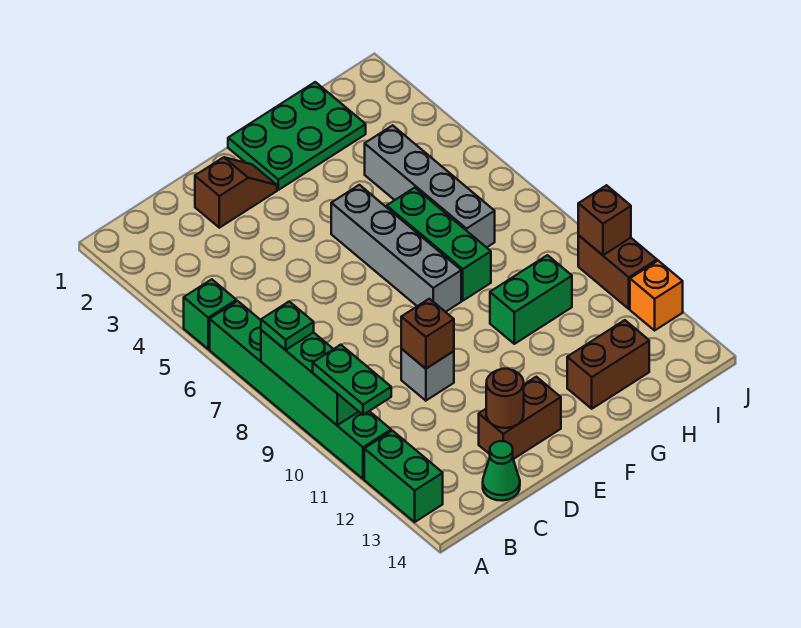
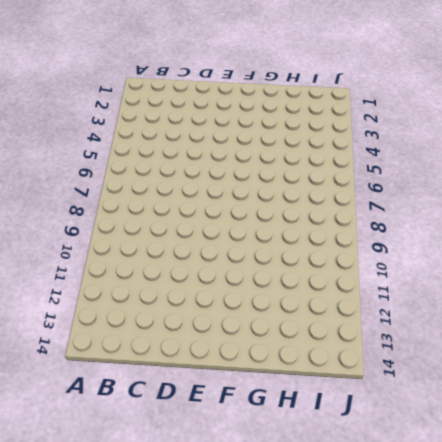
none -> green brick A5 level 1
none -> green brick A6:A11 level 1
none -> green brick A12:A13 level 1

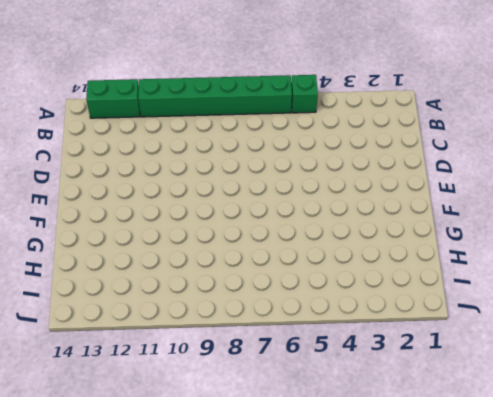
none -> green cone C14 level 1
none -> brown slope D2:E2 level 1 top D
none -> grey brick D10 level 1

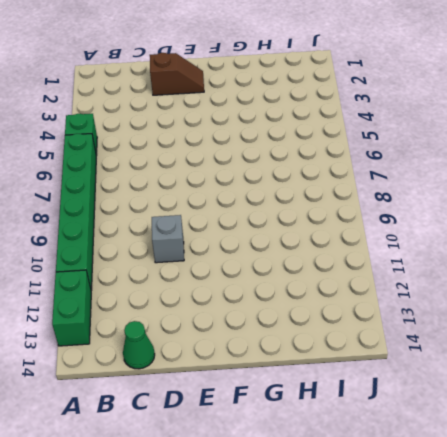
none -> brown brick D13:E13 level 1
none -> green plate F1:H2 level 1
none -> grey brick F5:F8 level 1

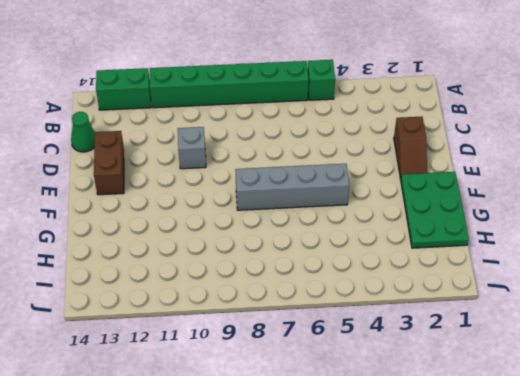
none -> green brick G6:G8 level 1
none -> green brick G10:H10 level 1
none -> brown brick G13:H13 level 1

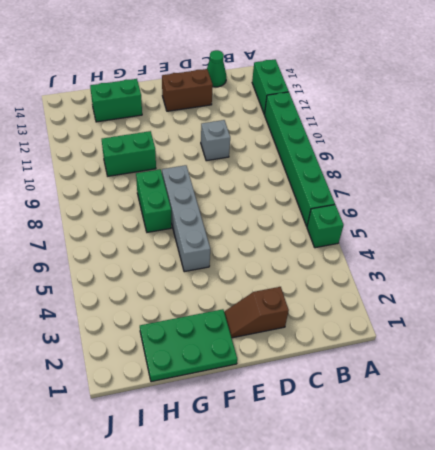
green brick G7:G8 level 1 -> green brick G6:G8 level 1
green brick G13:H13 level 1 -> brown brick G13:H13 level 1
none -> grey brick H4:H7 level 1
none -> brown brick J10:J11 level 1
none -> orange brick J12 level 1

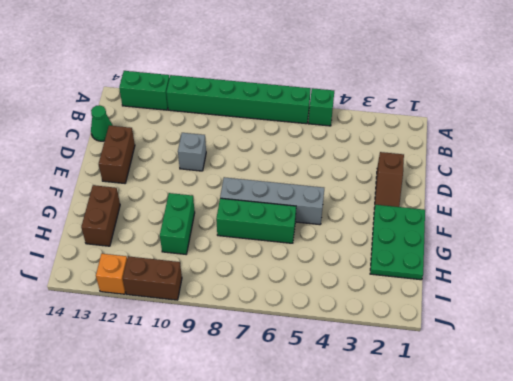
none -> grey brick H4:H7 level 1
none -> green brick A8:A10 level 2
none -> brown brick D10 level 2

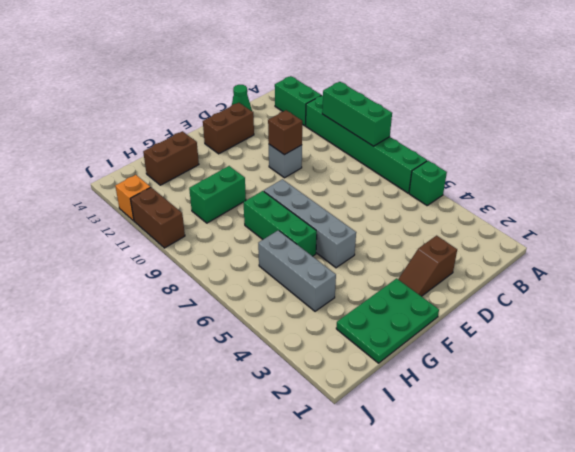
grey brick H4:H6 level 1 -> grey brick H4:H7 level 1
none -> brown round brick D13 level 2
none -> brown brick J10 level 2
none -> green plate A8 level 3

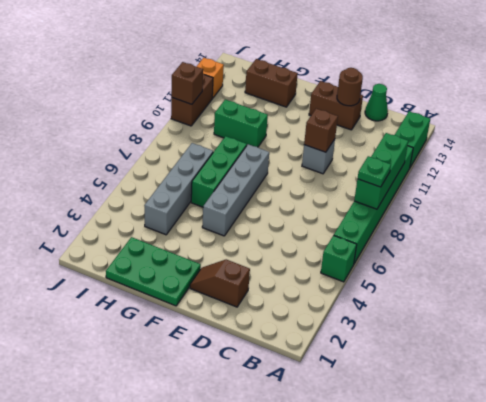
none -> green plate A10:A11 level 3

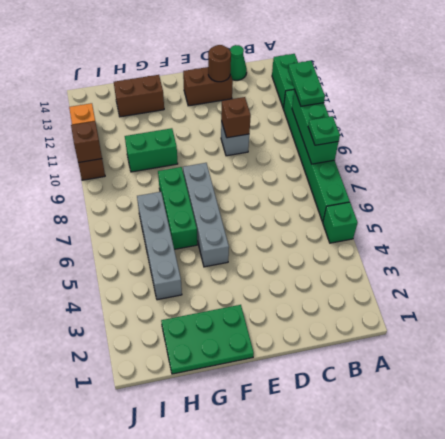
none -> brown slope D2:E2 level 1 top D

